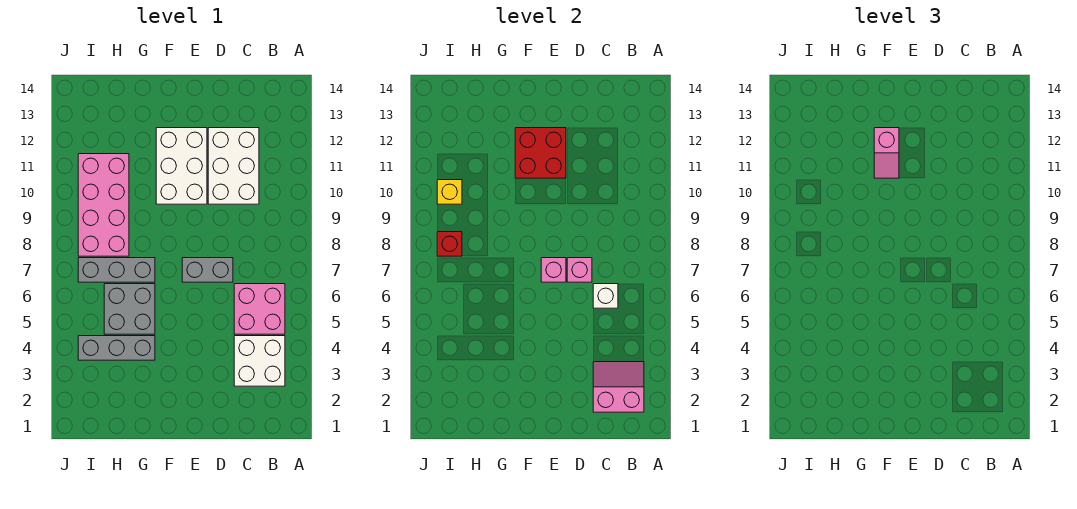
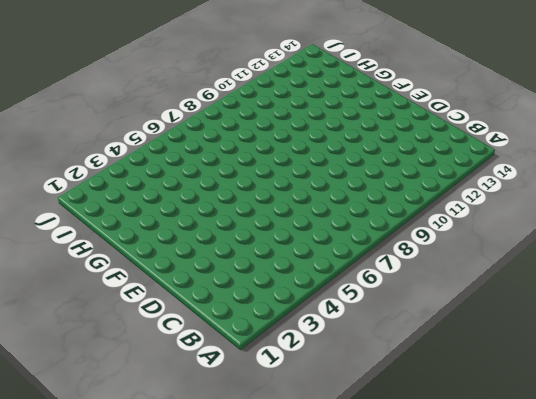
none -> white brick B3:C4 level 1
none -> pink brick B5:C6 level 1
none -> white brick C10:D12 level 1

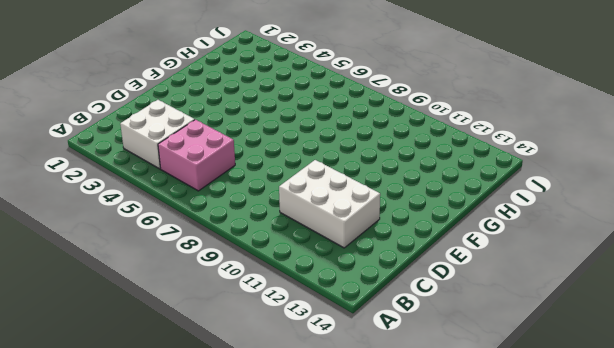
none -> grey brick D7:E7 level 1
none -> white brick E10:F12 level 1
none -> grey brick G4:I4 level 1

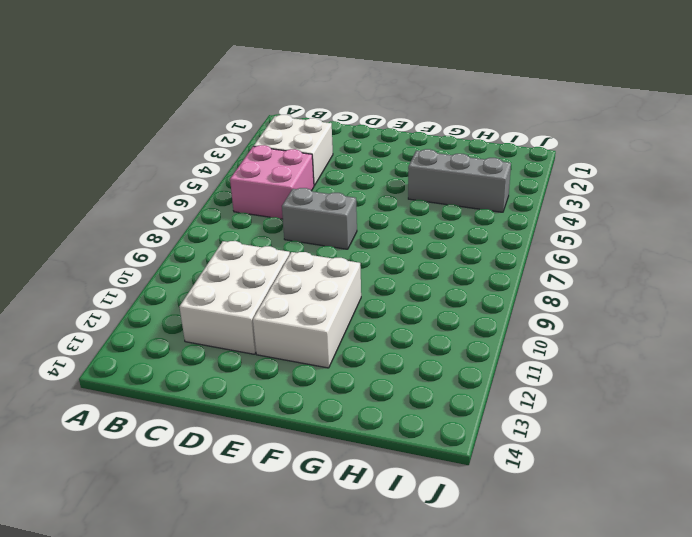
none -> grey brick G5:H6 level 1
none -> grey brick G7:I7 level 1
none -> pink brick H8:I11 level 1

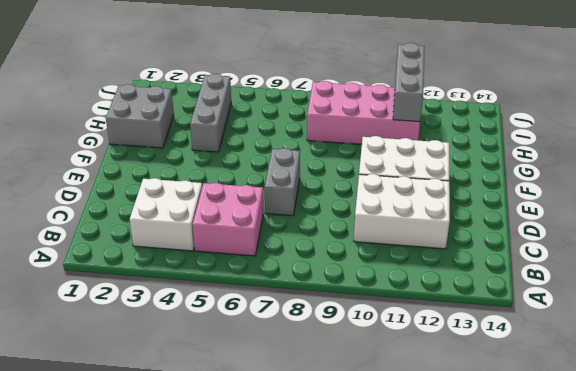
grey brick G1:H2 level 1 -> grey brick G5:H6 level 1
grey brick H11:J11 level 2 -> grey brick G7:I7 level 1
none -> pink slope B2:C3 level 2 top 2
none -> white brick C6 level 2
none -> pink brick D7 level 2

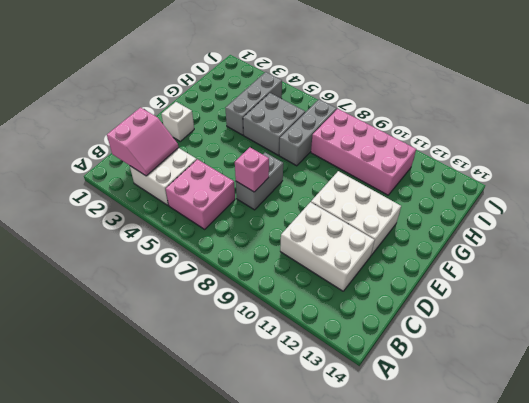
white brick E2 level 1 -> white brick C6 level 2
none -> pink brick E7 level 2
none -> red brick E11:F12 level 2
none -> red brick I8 level 2

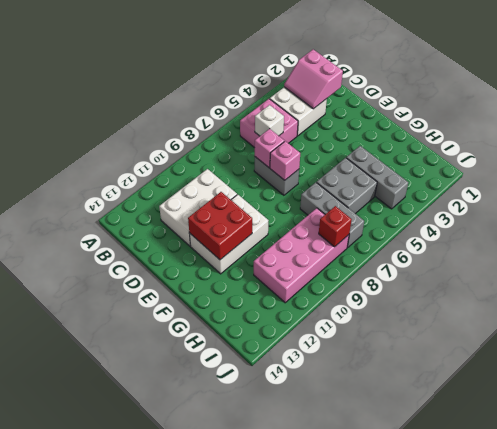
none -> yellow brick I10 level 2
none -> pink slope F11:F12 level 3 top 12

